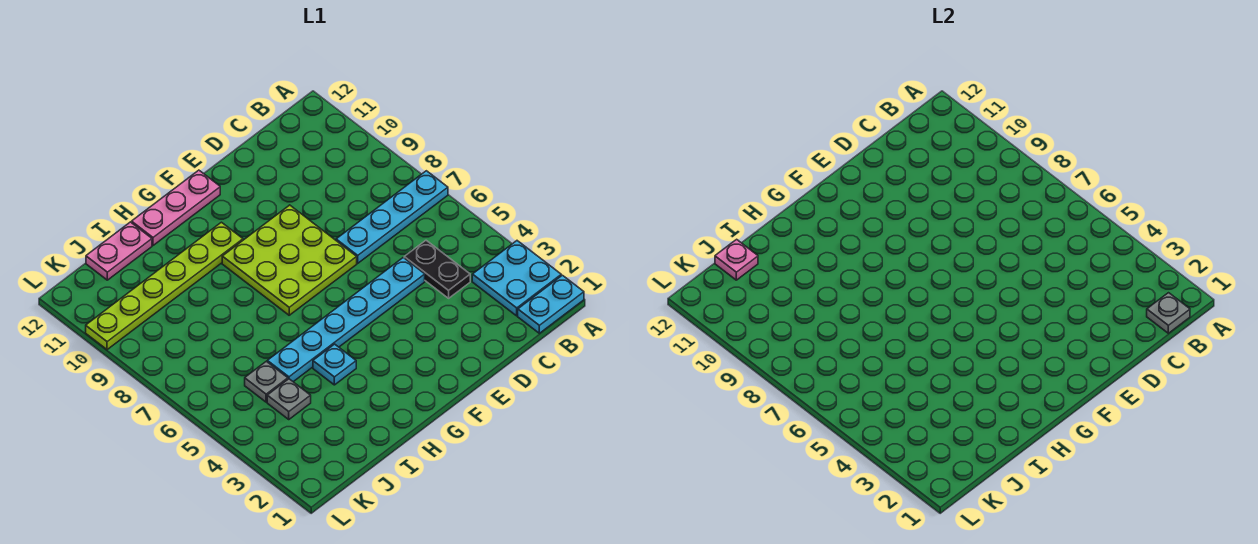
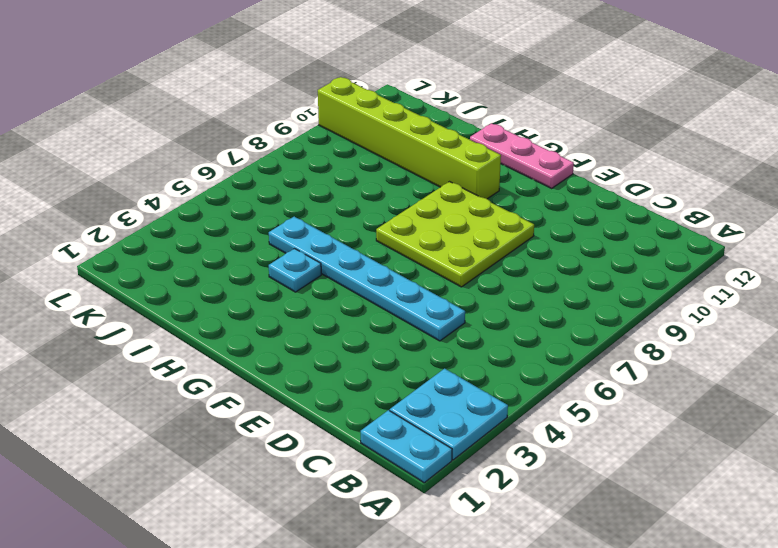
lime brick G10:L10 level 1 -> lime plate G10:L10 level 1
none -> cyan plate A7:D7 level 1
none -> black plate C4:C5 level 1
none -> pink plate I12:J12 level 1

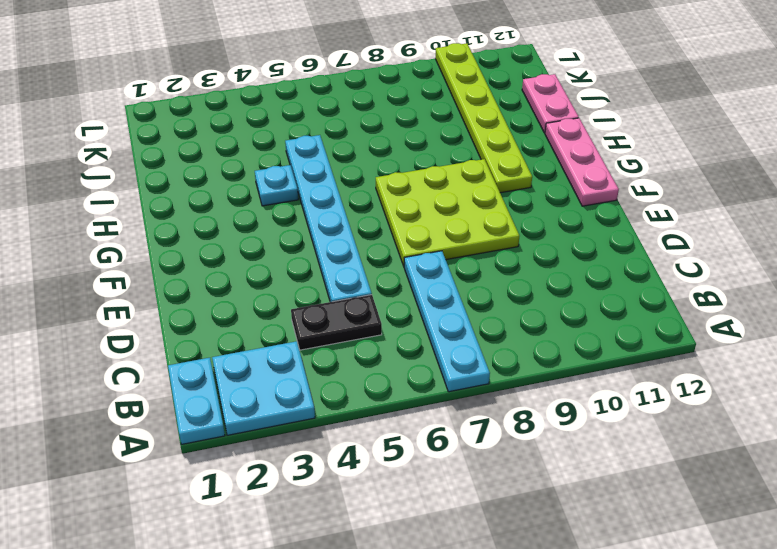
none -> grey plate J4 level 1
none -> grey plate J5 level 1
none -> grey plate B1 level 2

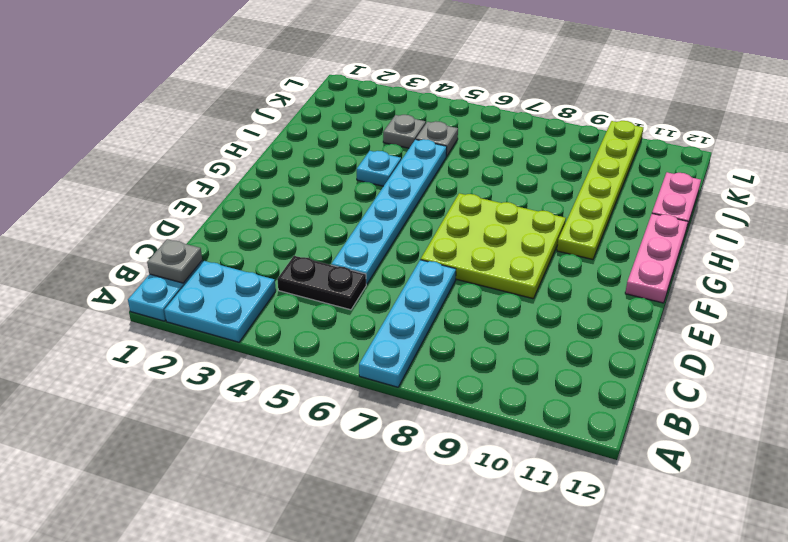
none -> pink plate J12 level 2

